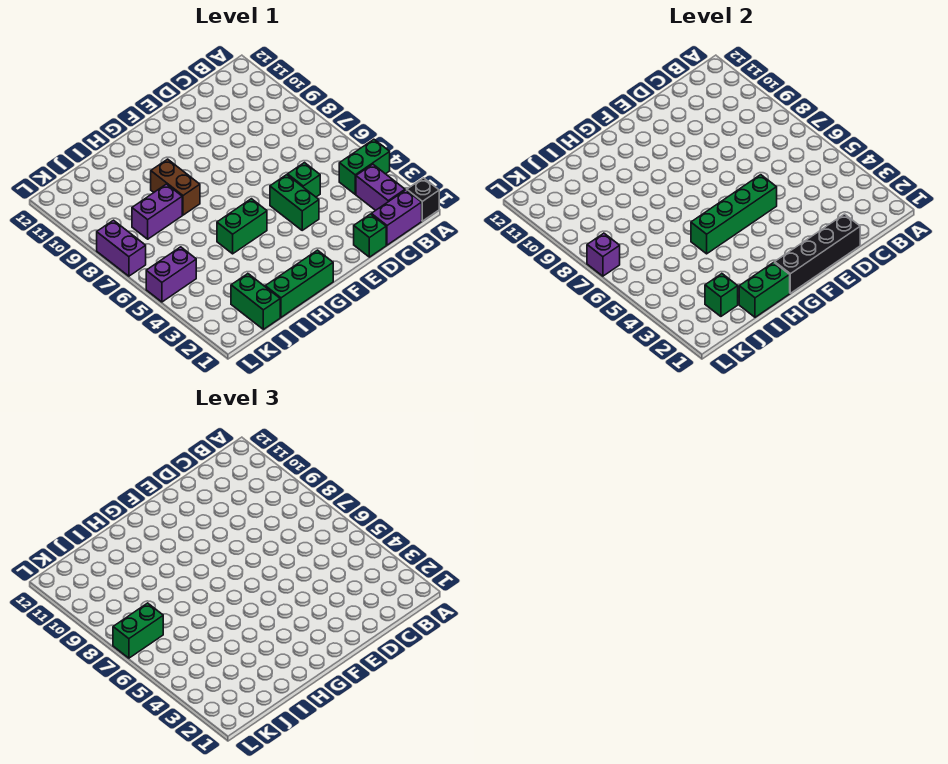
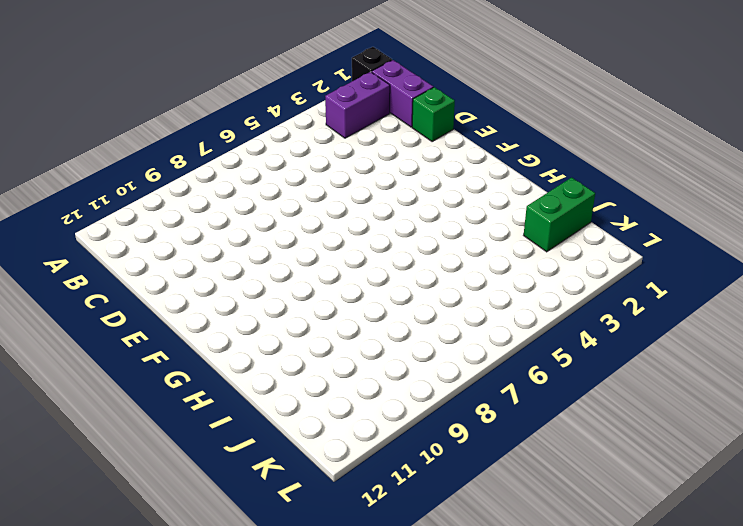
none -> green brick A4:B4 level 1
none -> green brick D5 level 1
none -> green brick E4:E5 level 1

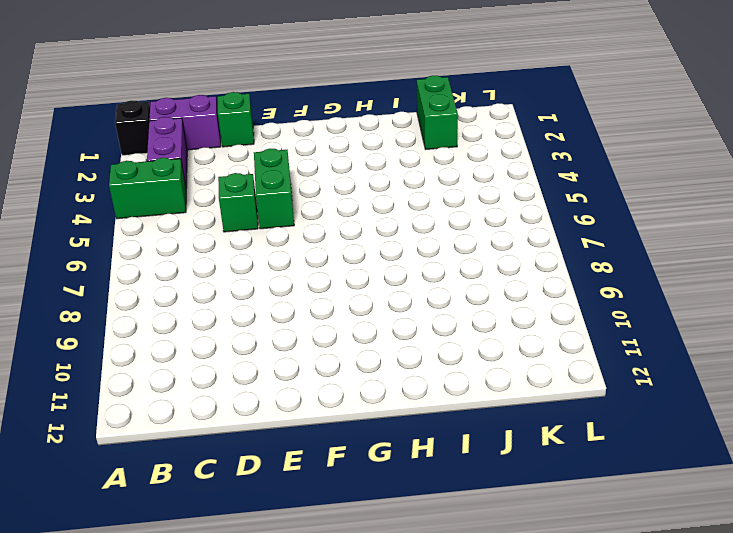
none -> green brick G1:I1 level 1
none -> green brick G5:H5 level 1
none -> brown brick H8:H9 level 1

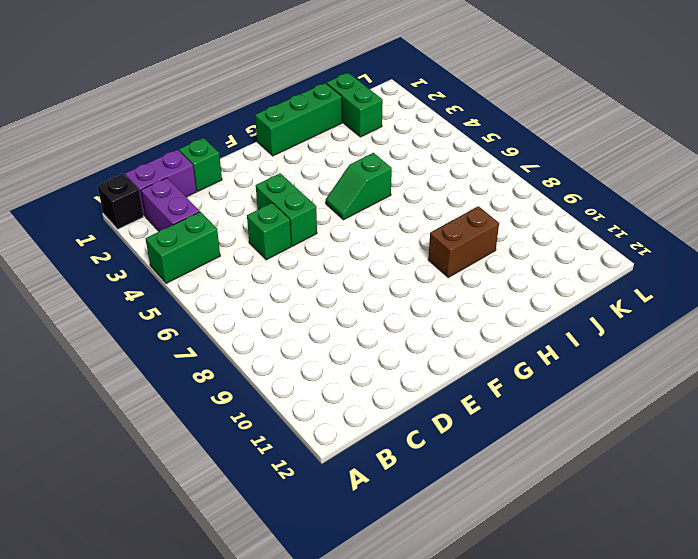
green slope G5:H5 level 1 top H -> green brick G5:H5 level 1
brown brick H9:I9 level 1 -> brown brick H8:H9 level 1
none -> purple brick I8:J8 level 1
none -> purple brick K5:L5 level 1
none -> purple brick L7:L8 level 1

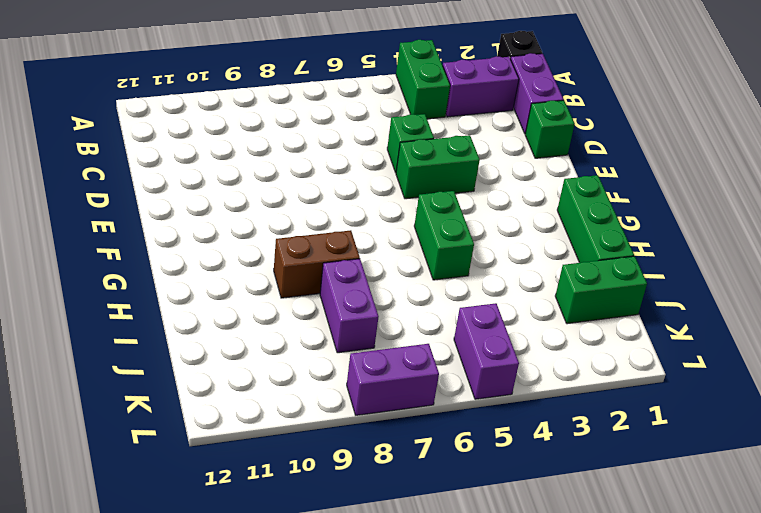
none -> black brick D1:G1 level 2
none -> green brick E5:H5 level 2
none -> green brick H1:I1 level 2

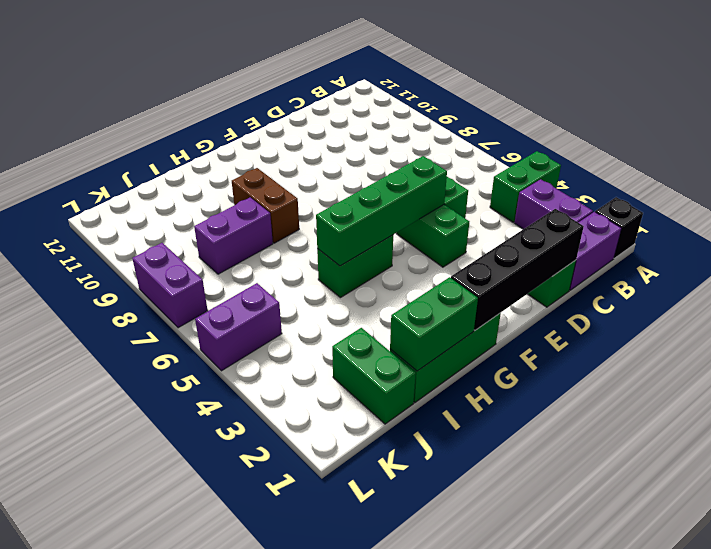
none -> green brick J2 level 2
none -> purple brick L7 level 2
none -> green brick K7:L7 level 3

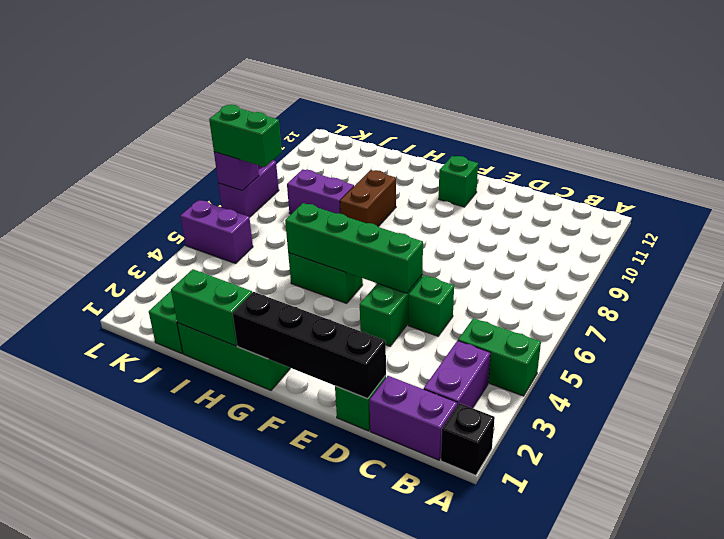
green brick F11 level 1 -> green brick J2 level 2

